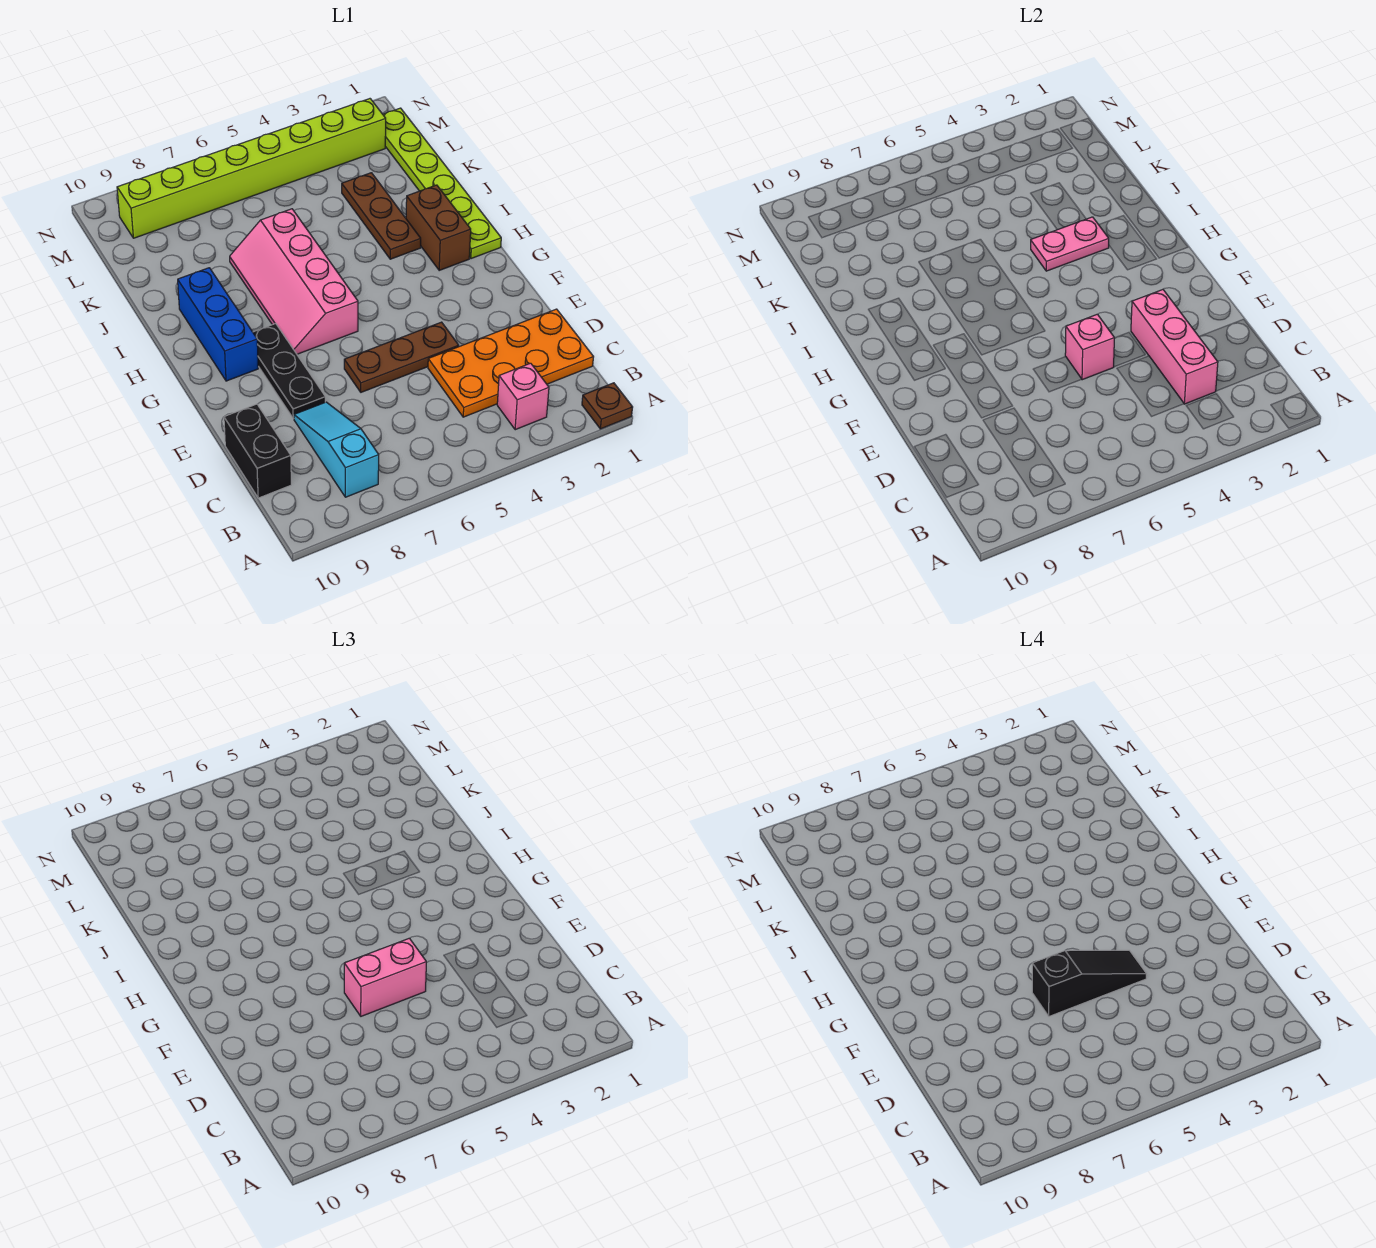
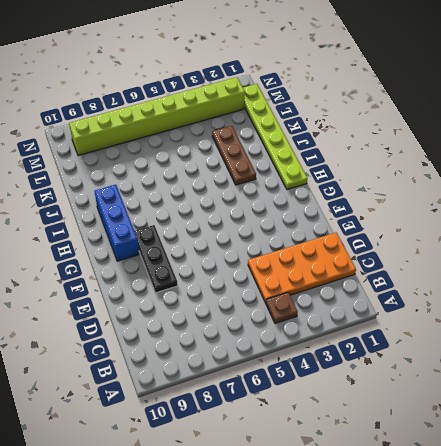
brown plate B4 level 1 -> brown plate A1 level 1
none -> pink brick B3 level 1
none -> cyan slope B8:D8 level 1 top B
none -> black brick C10:D10 level 1

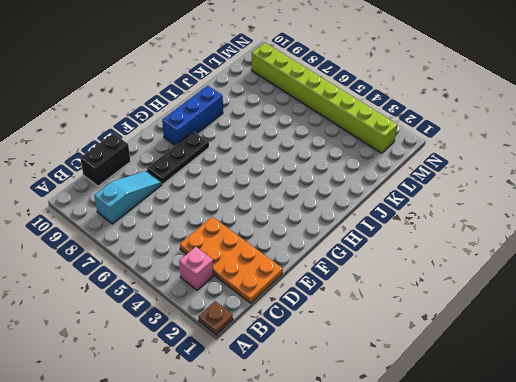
none -> brown plate E4:E6 level 1
none -> pink slope G6:J7 level 1 top 6
none -> lime plate H1:M1 level 1

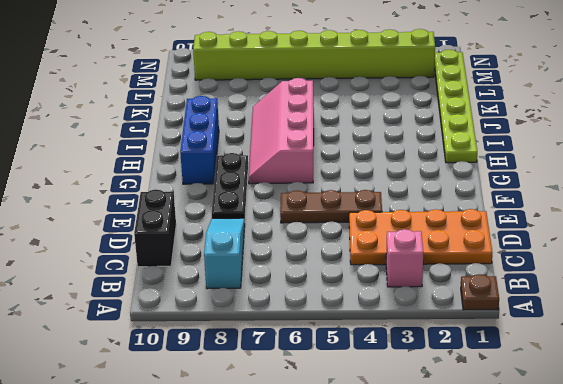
none -> brown brick H2:I2 level 1
none -> brown plate I3:K3 level 1
none -> pink brick C3:E3 level 2

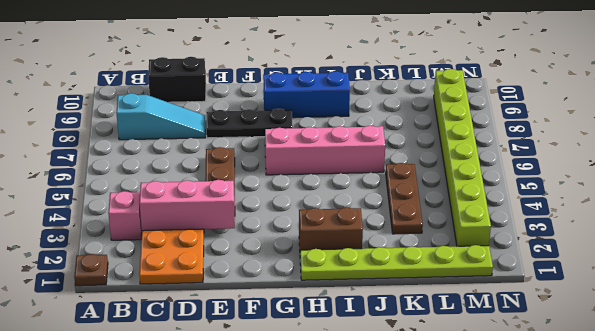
brown plate K3:K5 level 1 -> brown plate I3:K3 level 1
none -> pink brick E5 level 2
none -> pink plate I3:I4 level 2
none -> pink brick E5:E6 level 3

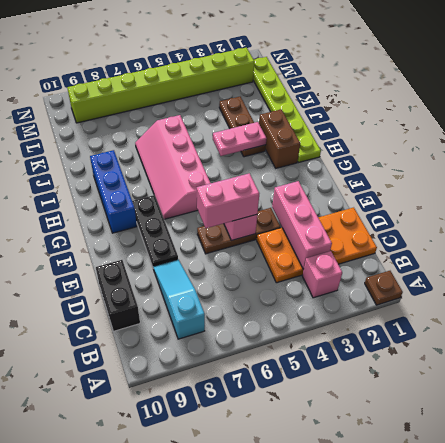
none -> black slope E4:E6 level 4 top 6

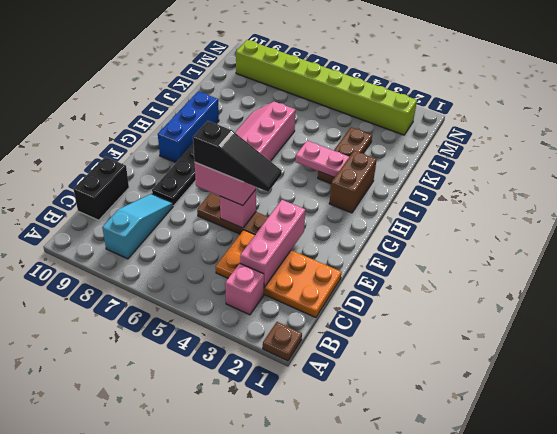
none -> lime plate H1:M1 level 1

